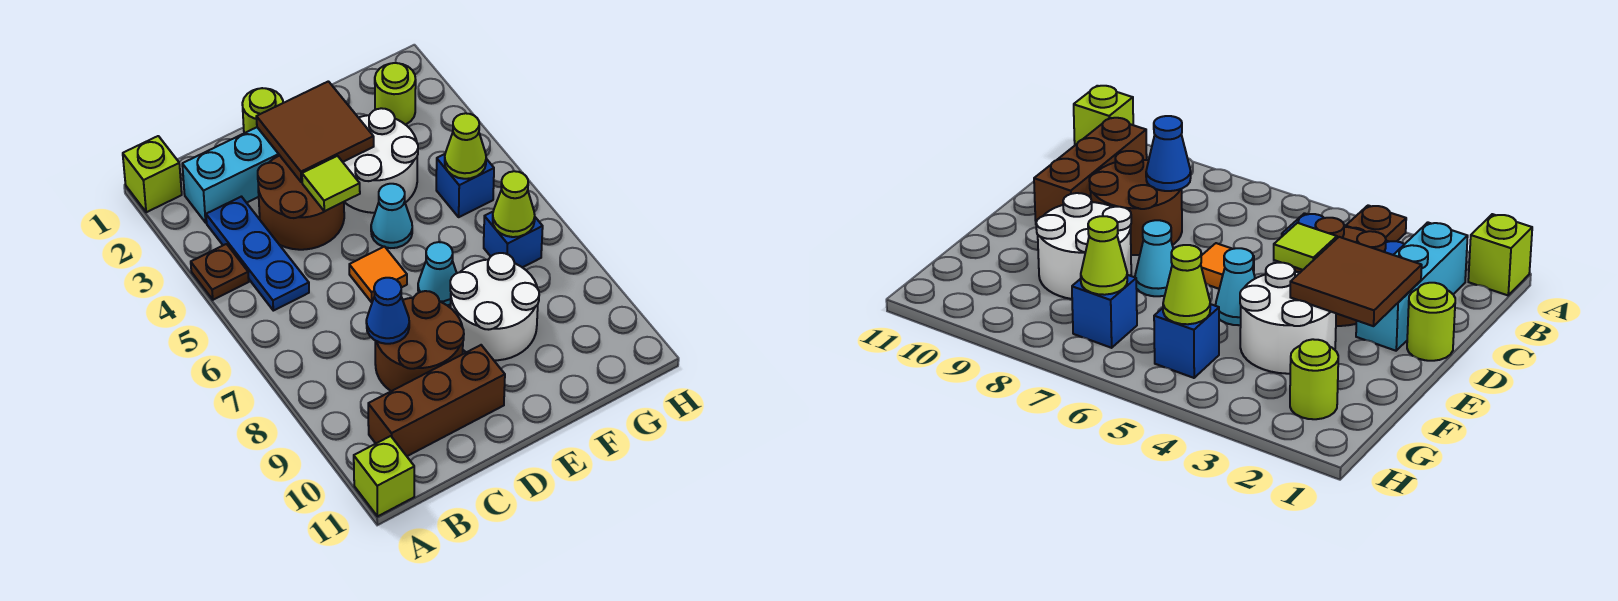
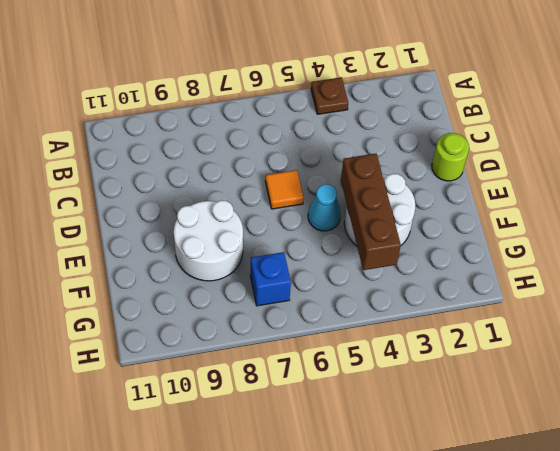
brown brick E4:G4 level 2 -> brown brick B10:D10 level 1
none -> lime brick A1 level 1
none -> lime brick A11 level 1
none -> cyan brick B2:D2 level 1

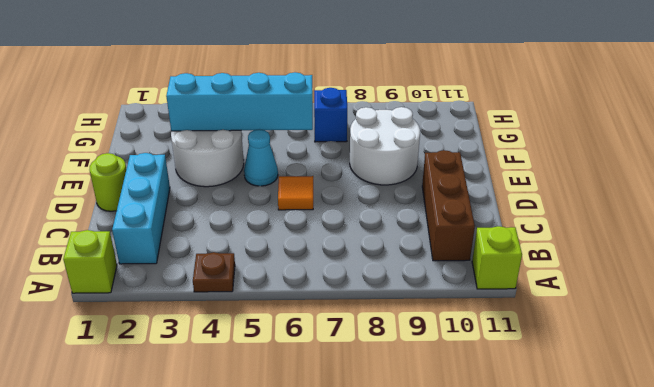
cyan brick F3:F6 level 2 -> none
none -> blue plate B3:B5 level 1
none -> brown round brick C3:D4 level 1
none -> brown round brick C8:D9 level 1

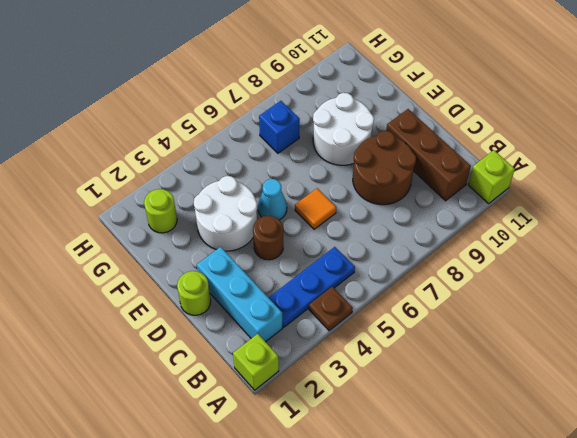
brown round brick D4 level 1 -> brown round brick C3:D4 level 1
none -> cyan cone E7 level 1
none -> blue brick G5 level 1
none -> blue cone C8 level 2

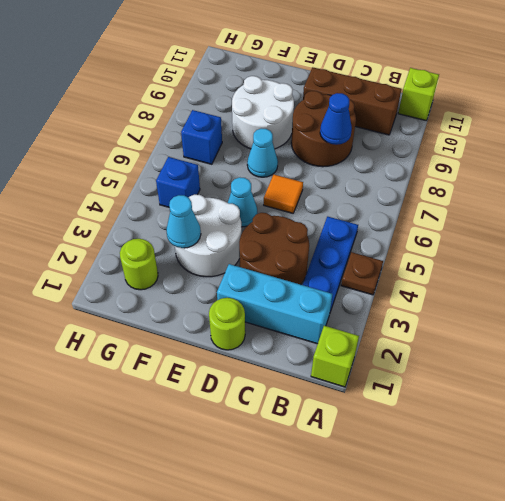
cyan cone F3 level 2 -> none
none -> brown tile D2:E3 level 2
none -> lime tile D4 level 2
none -> lime cone G5 level 2

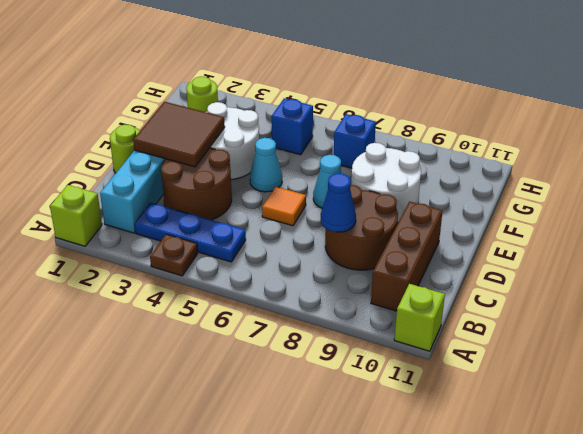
none -> lime tile D4 level 2
none -> lime cone G5 level 2
none -> lime cone G7 level 2

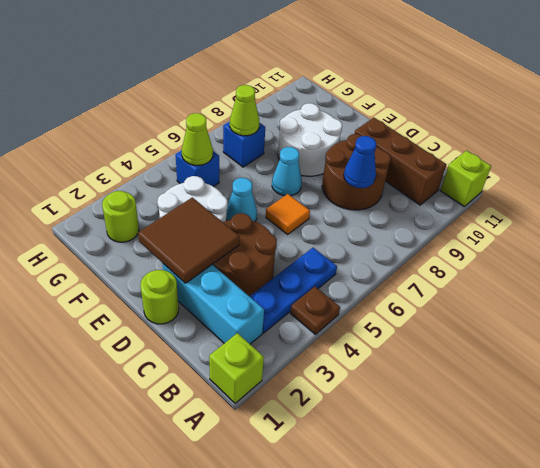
none -> lime tile D4 level 2

